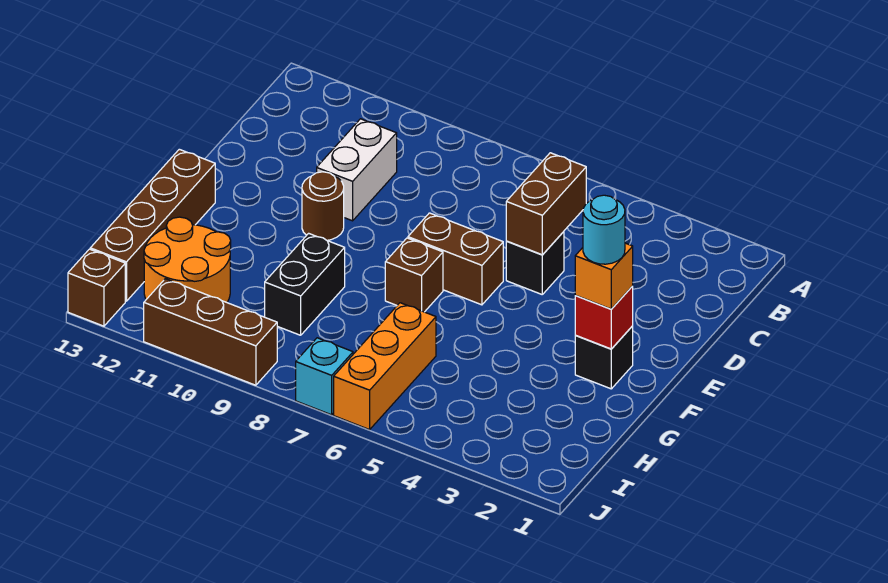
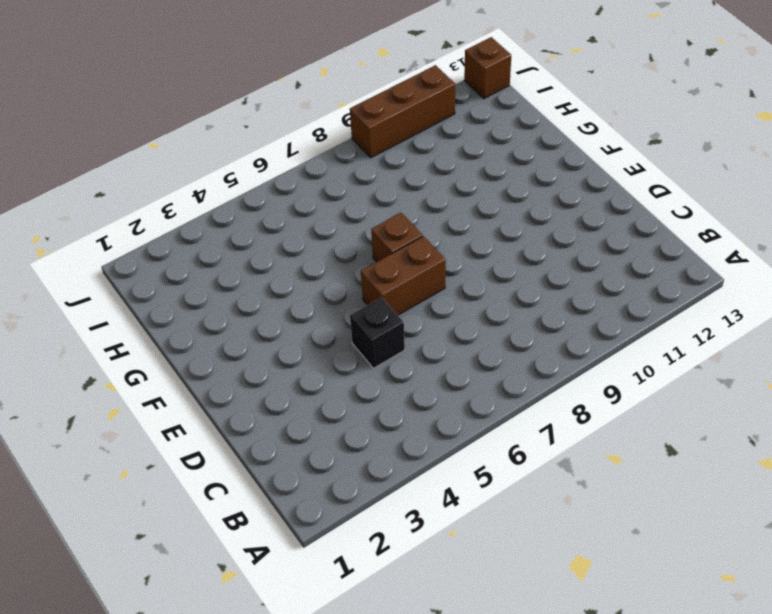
none -> white brick C10:D10 level 1
none -> brown round brick E10 level 1
none -> black brick F2 level 1

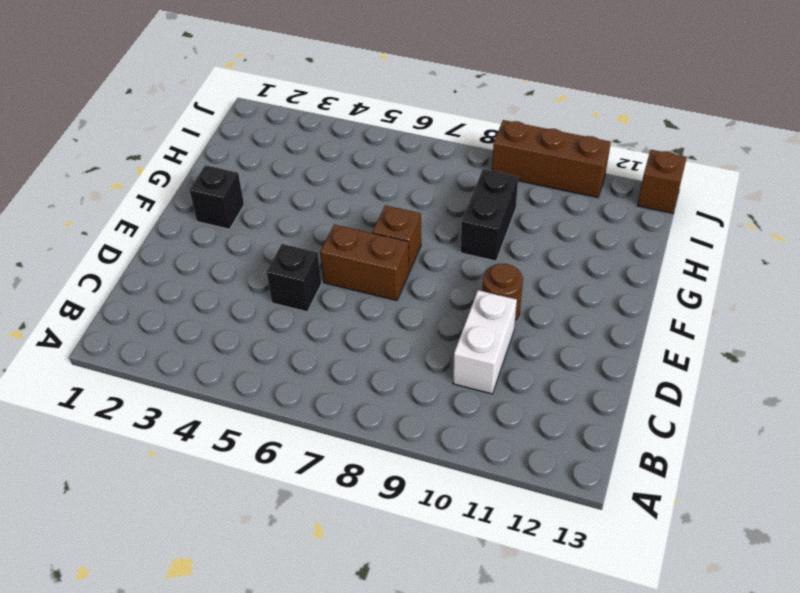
none -> brown brick F13:I13 level 1
none -> orange brick H6:J6 level 1
none -> orange round brick H11:I12 level 1

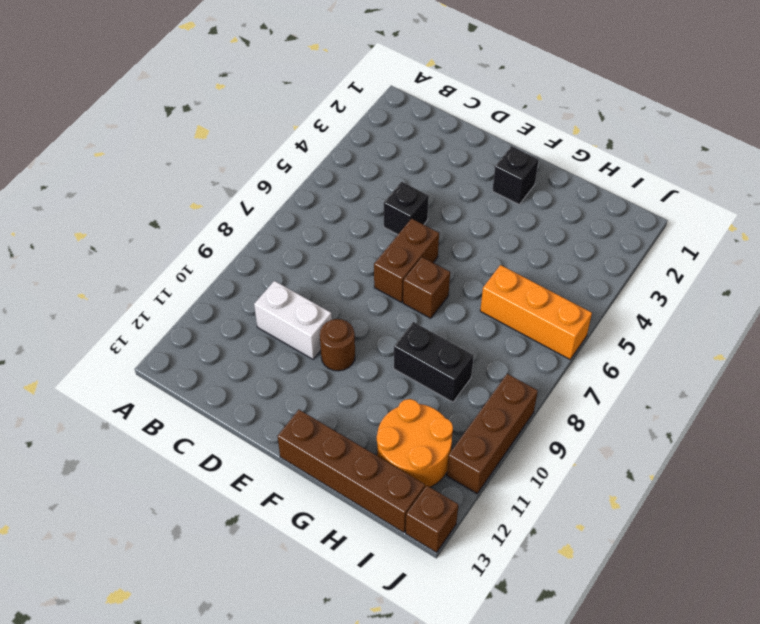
none -> cyan brick J7 level 1
none -> brown brick C5:D5 level 2
none -> red brick F2 level 2

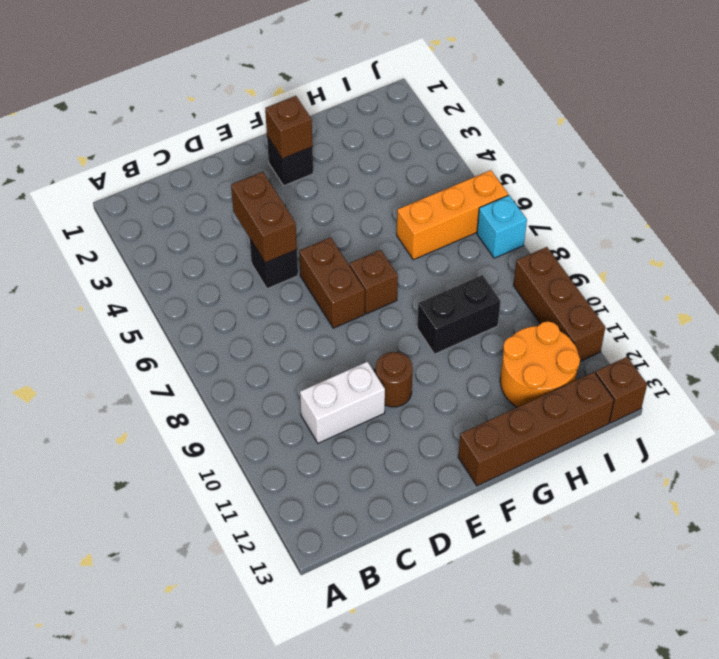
brown brick D4:D5 level 2 -> brown brick C5:D5 level 2
brown brick F2 level 2 -> red brick F2 level 2
none -> orange brick F2 level 3
none -> cyan round brick F2 level 4

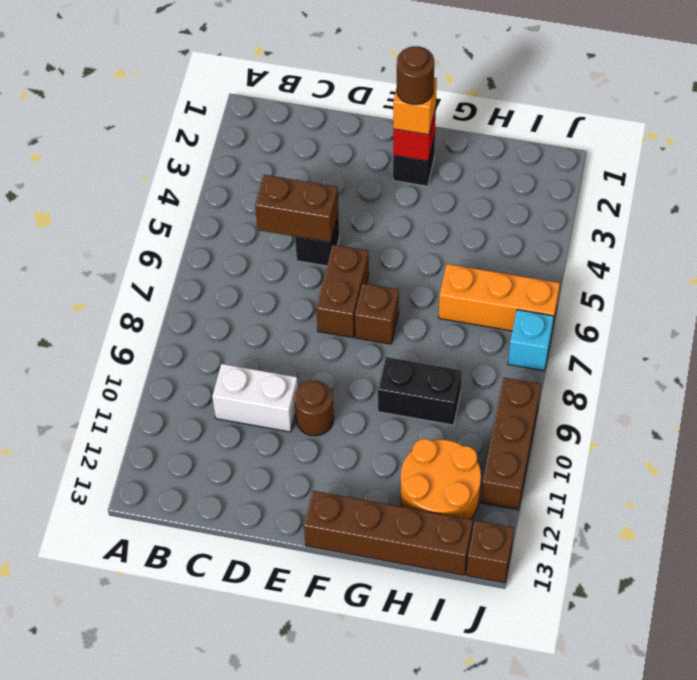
brown round brick F2 level 4 -> cyan round brick F2 level 4

